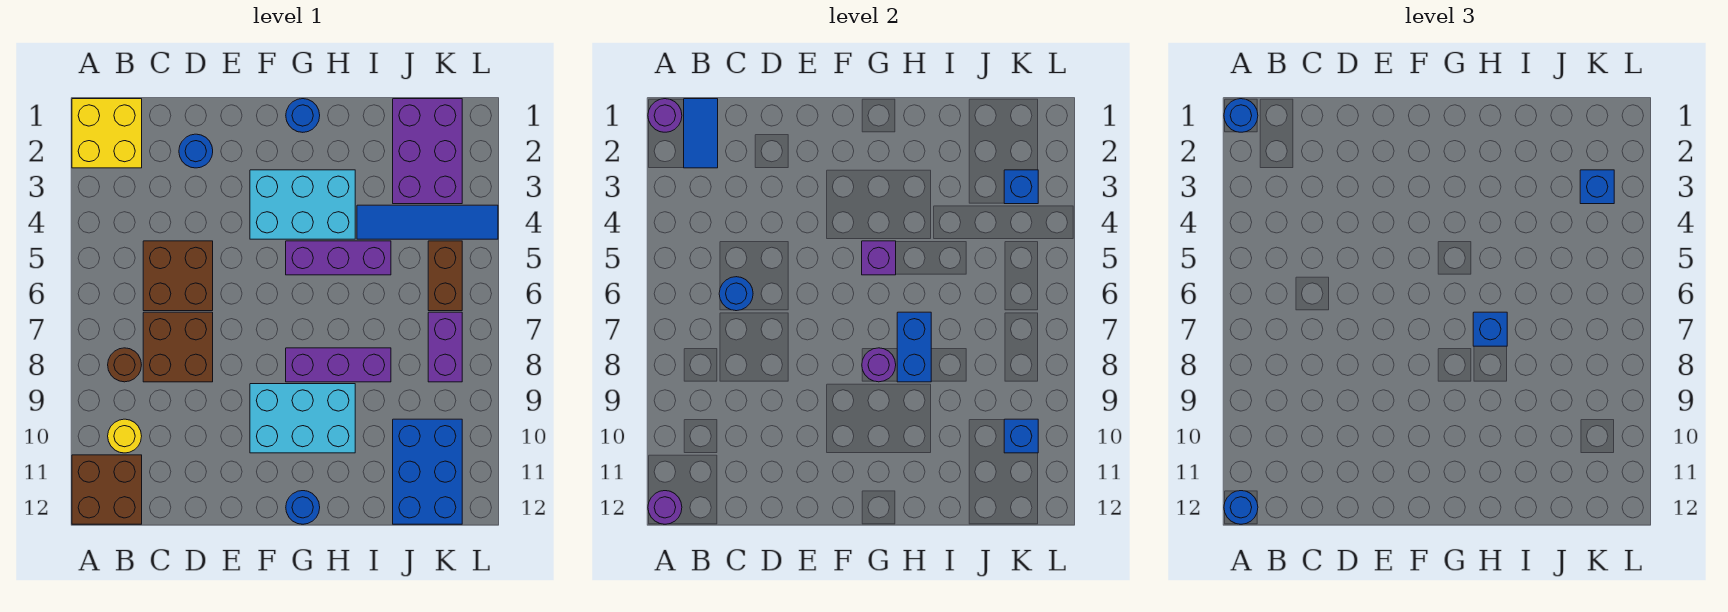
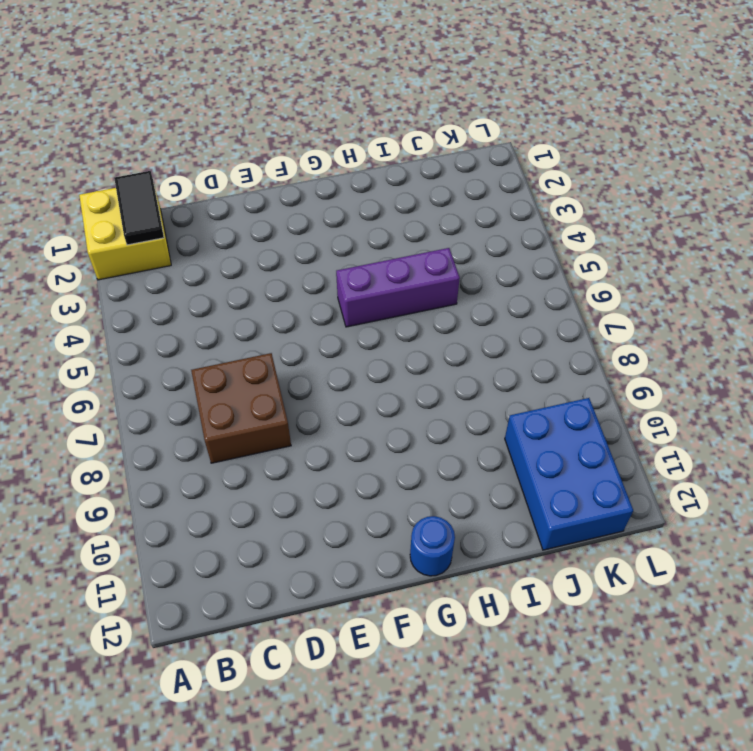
black tile B1:B2 level 2 -> blue tile B1:B2 level 2
none -> brown brick A11:B12 level 1
none -> brown round brick B8 level 1
none -> yellow round brick B10 level 1
none -> brown brick C5:D6 level 1

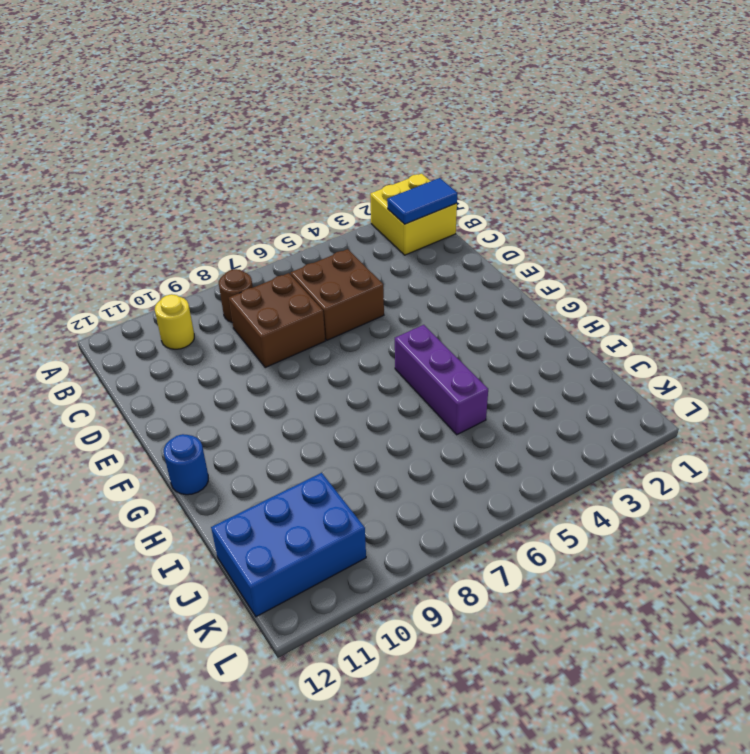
none -> brown brick A11:B12 level 1
none -> blue round brick D2 level 1
none -> cyan brick F3:H4 level 1
none -> cyan brick F9:H10 level 1

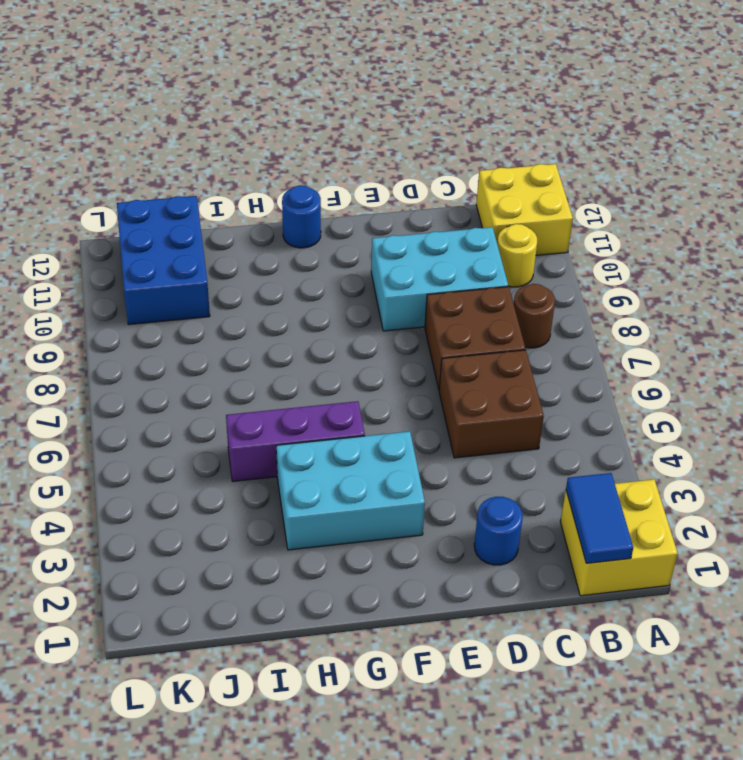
yellow brick A11:B12 level 1 -> brown brick A11:B12 level 1
cyan brick C9:E10 level 1 -> cyan brick F9:H10 level 1
none -> blue round brick G1 level 1
none -> purple brick G8:I8 level 1
none -> blue tile I4:L4 level 1
none -> purple brick J1:K3 level 1

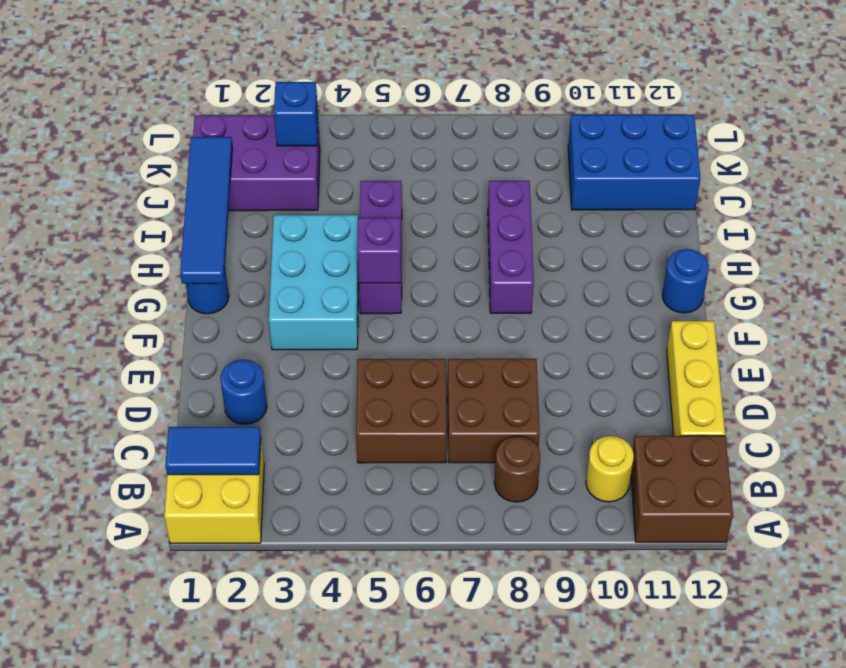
yellow brick C12:E12 level 1 -> none
blue tile G1:J1 level 2 -> blue tile I4:L4 level 1
none -> cyan brick F9:H10 level 1
none -> brown brick K5:K6 level 1
none -> purple brick K7:K8 level 1
none -> purple round brick A1 level 2

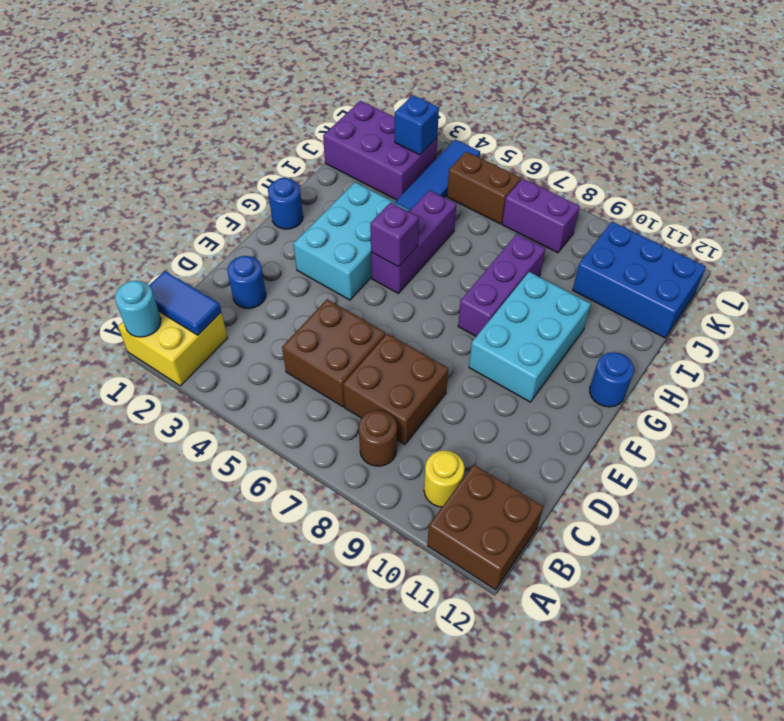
cyan round brick A1 level 2 -> purple round brick A1 level 2
none -> purple round brick A12 level 2
none -> blue round brick C6 level 2
none -> purple round brick G8 level 2
none -> blue brick H7:H8 level 2

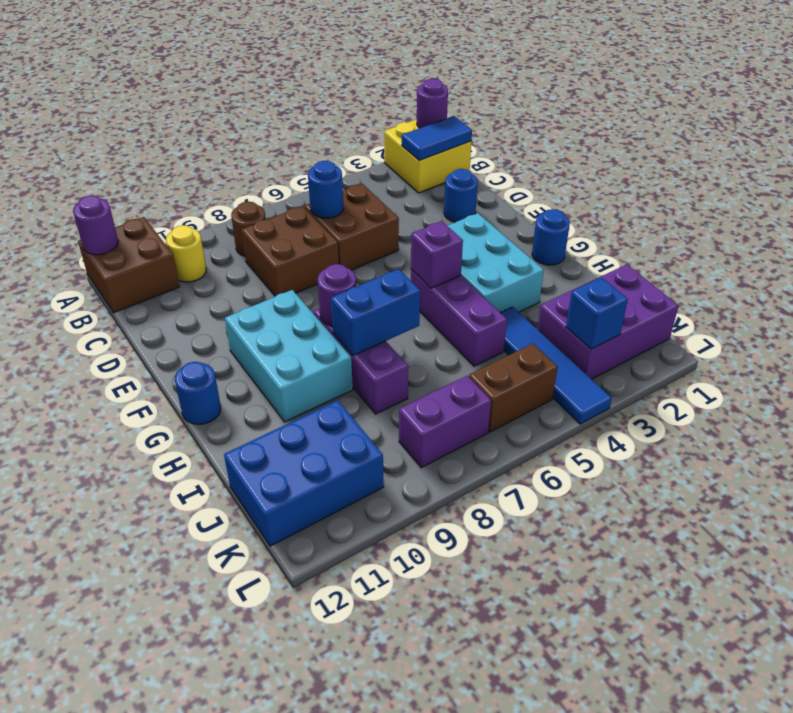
none -> blue brick K10 level 2
none -> blue round brick A1 level 3
none -> blue round brick A12 level 3
none -> blue brick H7 level 3

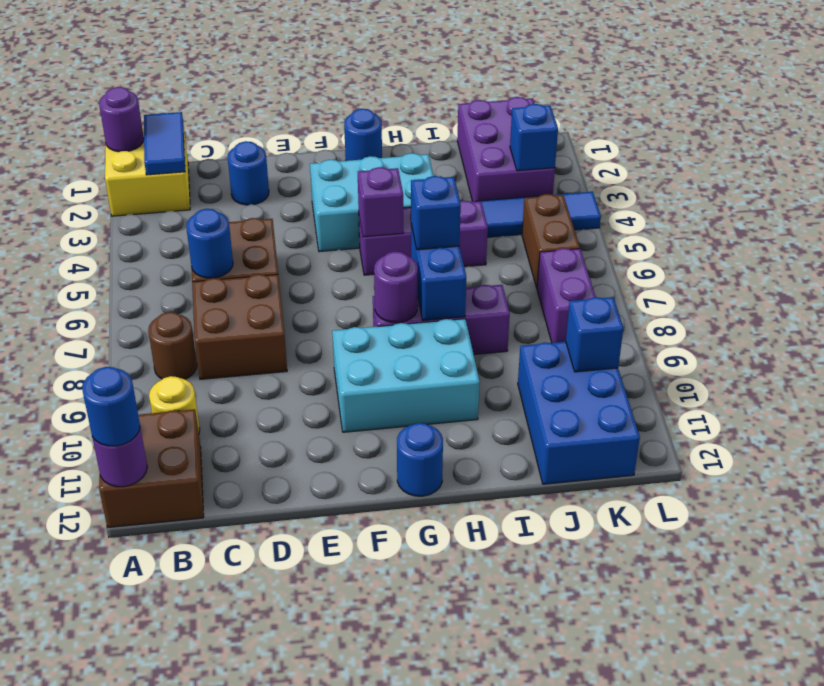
none -> blue round brick A1 level 3
none -> blue brick K3 level 3

